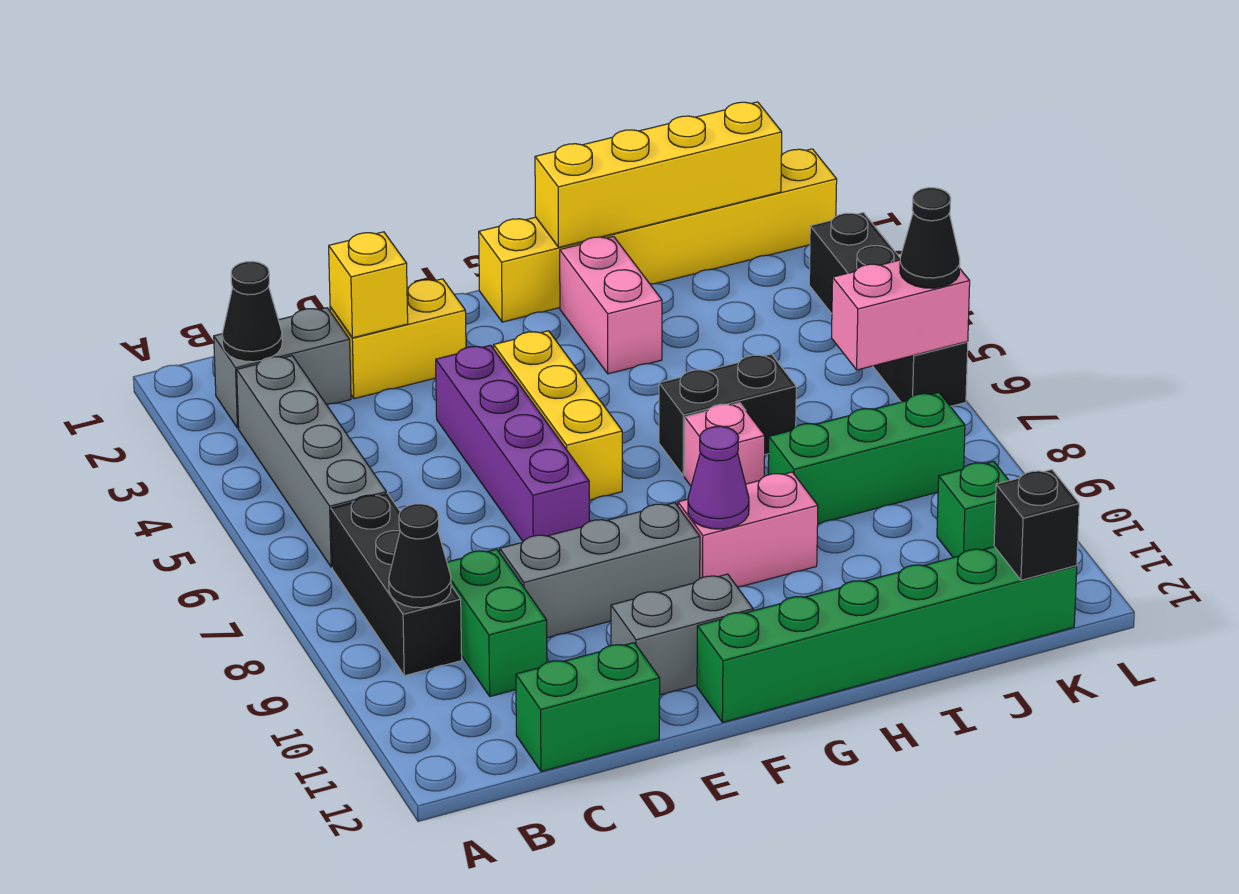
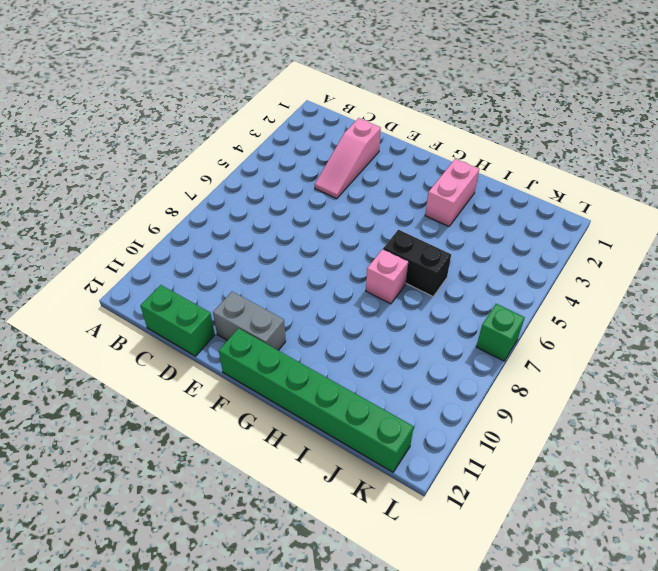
pink slope D2:D4 level 1 top 2 -> yellow brick D2:E2 level 1
green brick L7 level 1 -> green brick K10 level 1
none -> grey brick B2:C2 level 1
none -> grey brick B3:B6 level 1
none -> black brick B7:B9 level 1

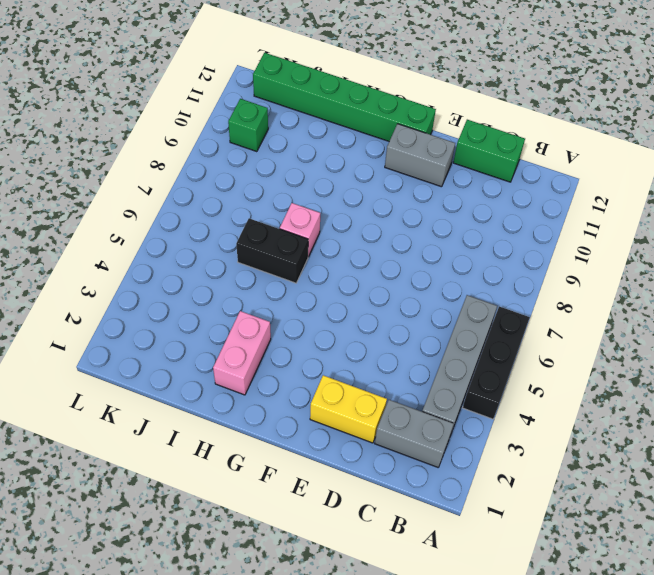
black brick A4:A6 level 1 -> black brick B7:B9 level 1
none -> green brick C9:C10 level 1
none -> grey brick D9:F9 level 1
none -> purple brick E4:E7 level 1

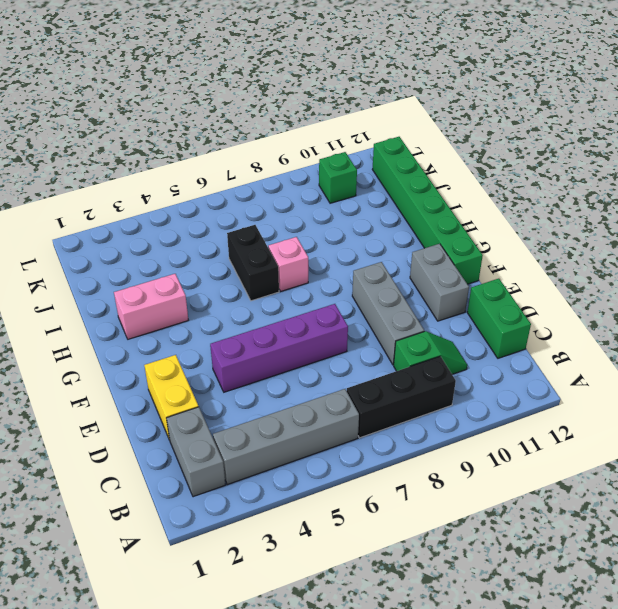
green slope C9:C10 level 1 top 9 -> green brick C9:C10 level 1
none -> yellow brick F4:F6 level 1
none -> yellow brick G1:L1 level 1
none -> pink brick G9:H9 level 1

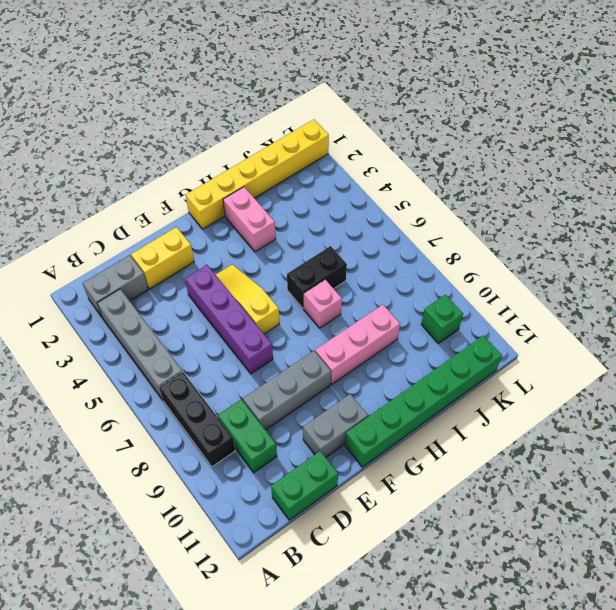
yellow slope F4:F6 level 1 top 6 -> yellow brick F4:F6 level 1
pink brick G9:I9 level 1 -> pink brick G9:H9 level 1
none -> green brick I8:K8 level 1
none -> black brick L3:L6 level 1
none -> black cone B2 level 2

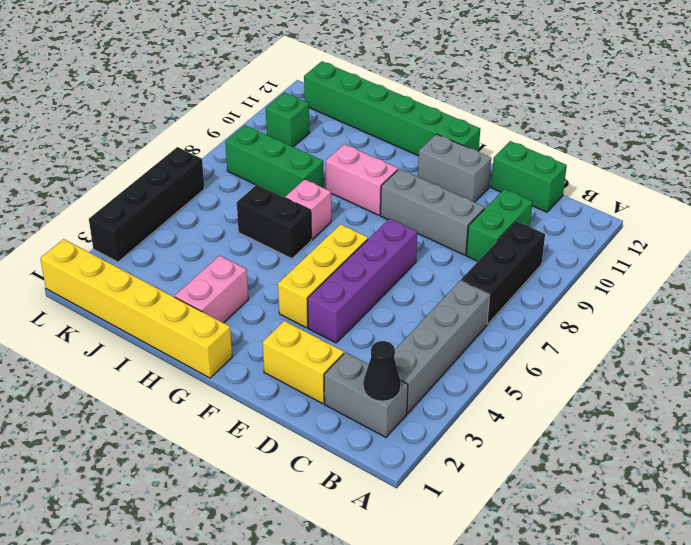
none -> black cone B9 level 2
none -> yellow brick D2 level 2
none -> purple cone G9 level 2

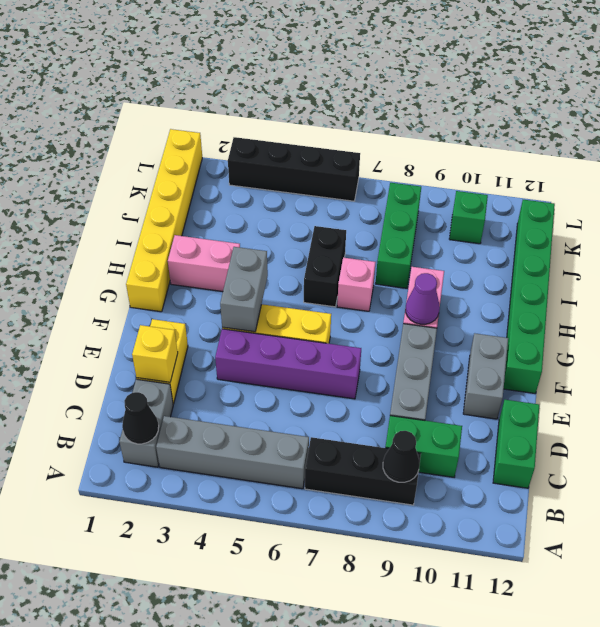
grey brick F4:G4 level 2 -> none
none -> yellow brick H1:K1 level 2
none -> pink brick K6:L6 level 2
none -> black brick K12 level 2

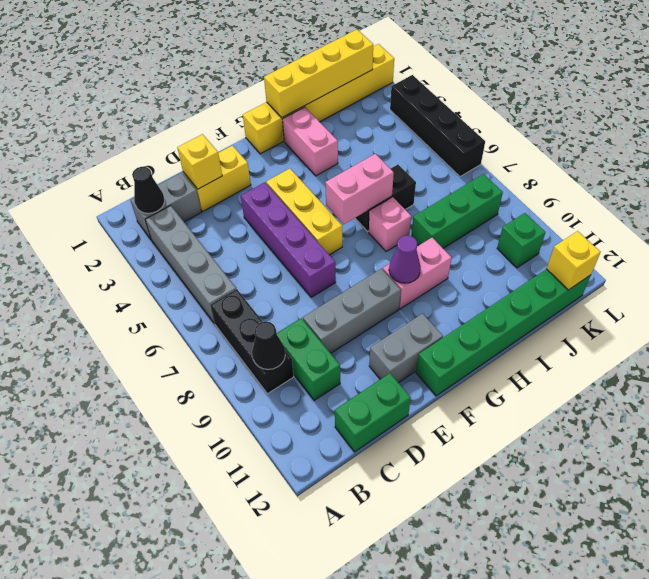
pink brick G6:H6 level 2 -> pink brick K6:L6 level 2
yellow brick K12 level 2 -> black brick K12 level 2
none -> black cone L6 level 3

